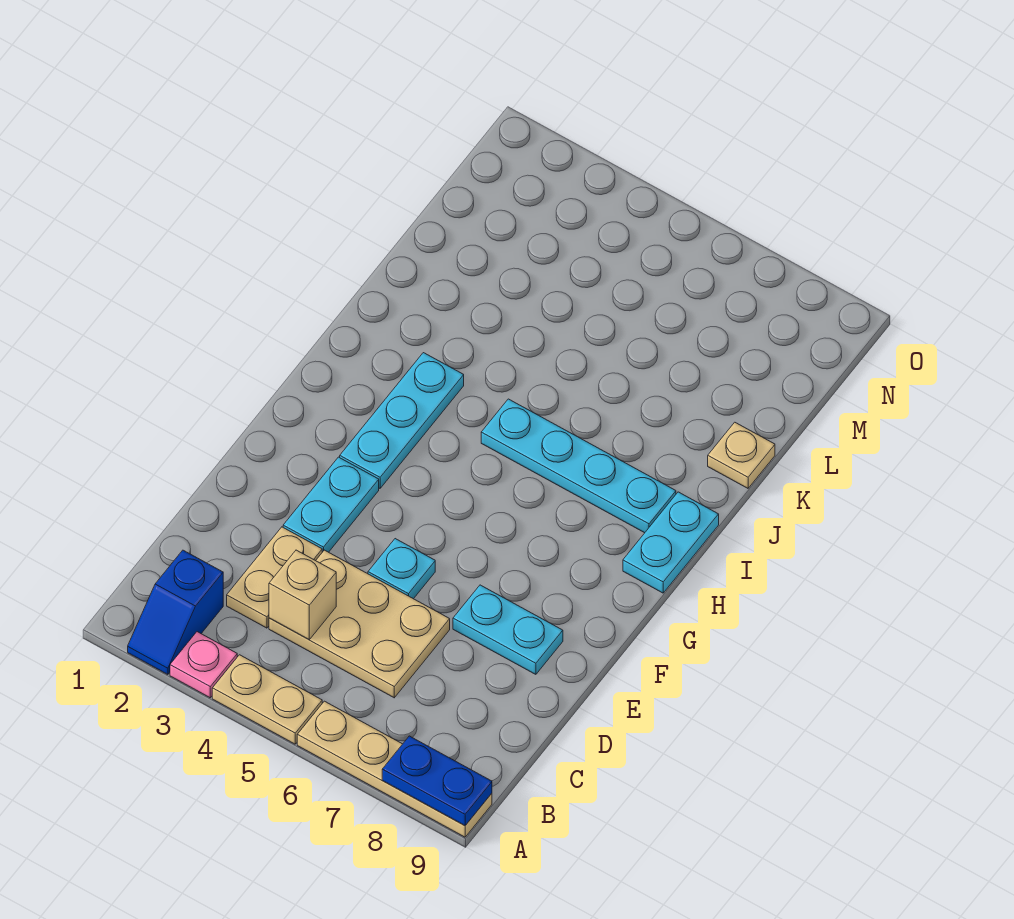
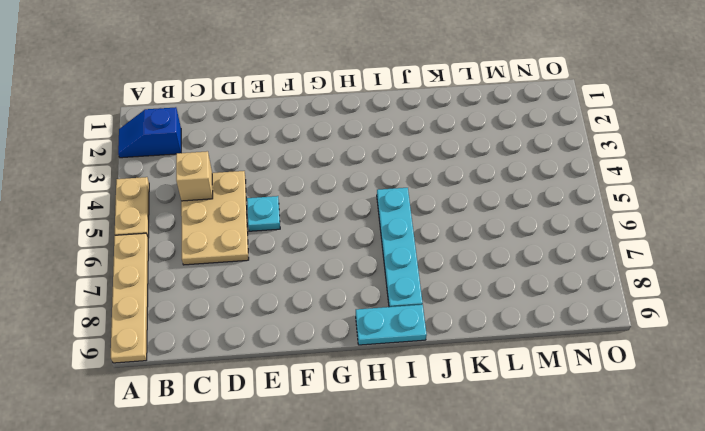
none -> pink plate A3 level 1
none -> tan plate C3:D3 level 1
none -> cyan plate E3:F3 level 1

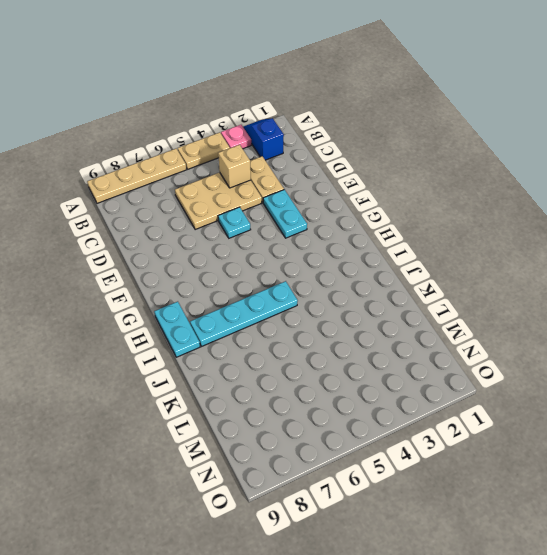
none -> cyan plate E7:E8 level 1
none -> cyan plate G3:I3 level 1
none -> tan plate K9 level 1

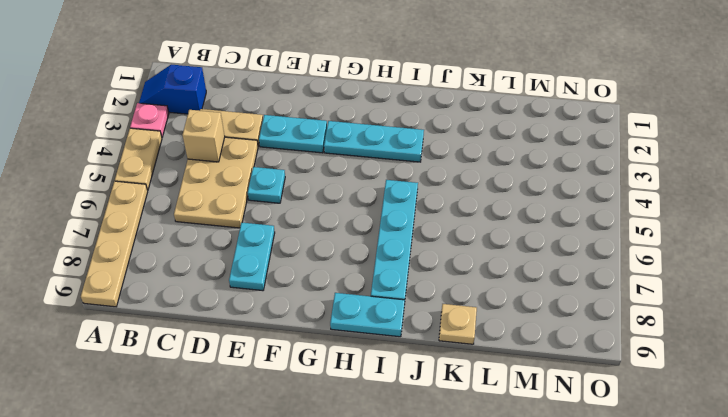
none -> blue plate A8:A9 level 2

